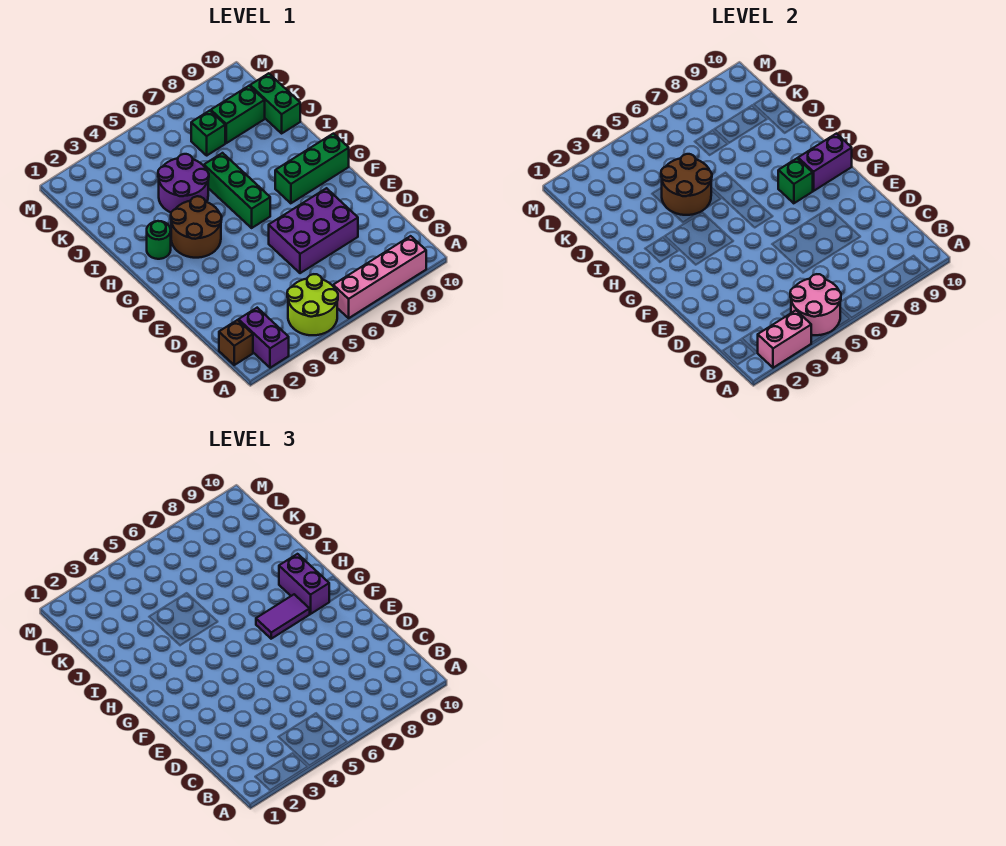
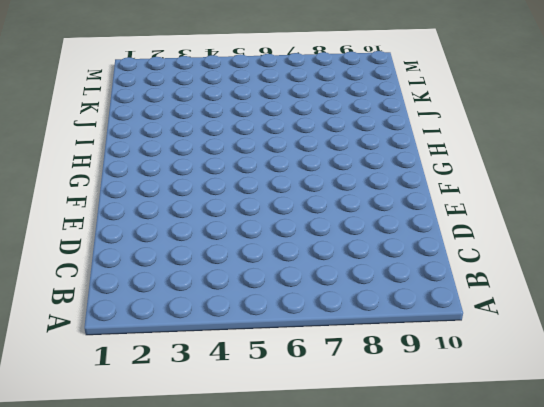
none -> purple brick A2:B2 level 1
none -> lime round brick A4:B5 level 1
none -> pink brick A6:A9 level 1

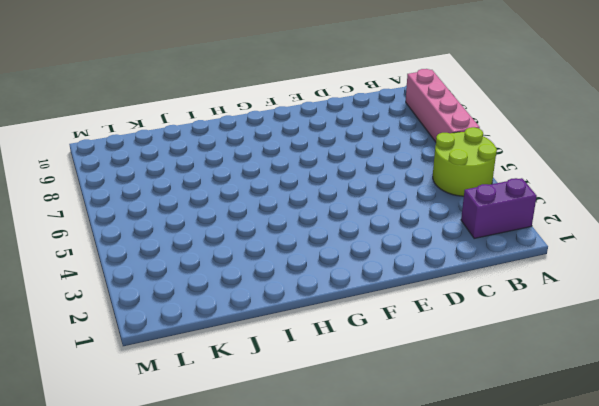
none -> brown brick B1 level 1
none -> purple brick D6:E8 level 1
none -> brown round brick G3:H4 level 1

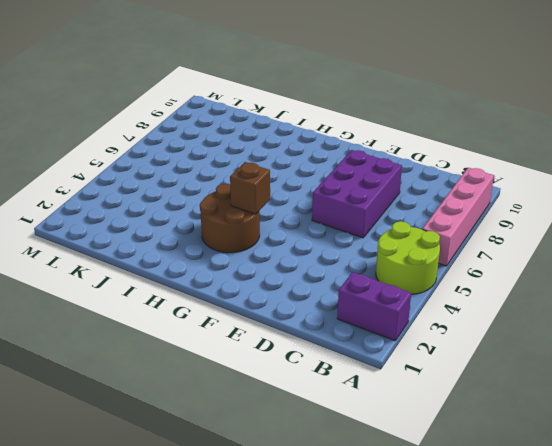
brown brick G4 level 2 -> brown brick B1 level 1
none -> green brick G6:I6 level 1
none -> green brick G8:G10 level 1
none -> green round brick H2 level 1

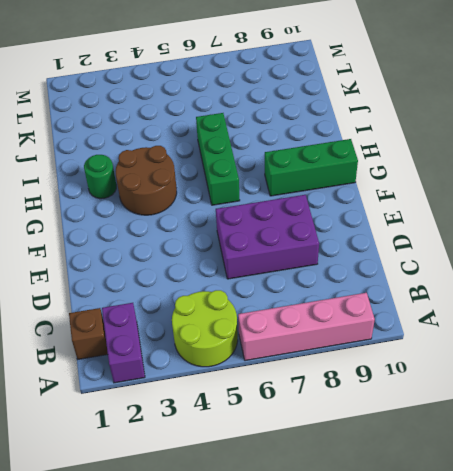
none -> purple round brick I4:J5 level 1
none -> green brick J10:K10 level 1
none -> green brick K7 level 1

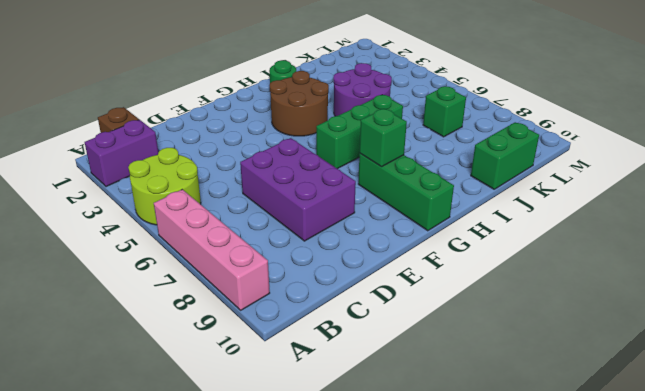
none -> green brick K8:K9 level 1
none -> pink brick A2:A3 level 2
none -> pink round brick A4:B5 level 2

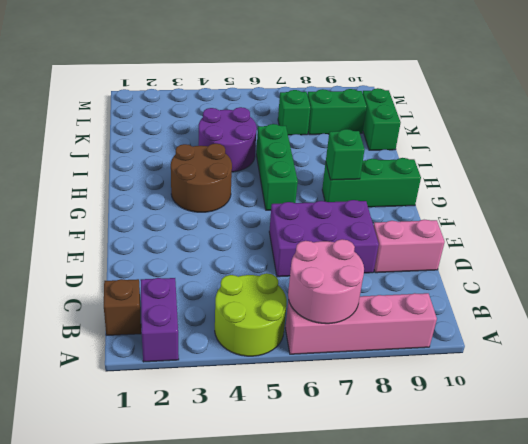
pink round brick A6:B7 level 2 -> pink round brick A4:B5 level 2
pink brick D9:D10 level 1 -> pink brick A2:A3 level 2
none -> green round brick H2 level 1
none -> purple brick G9:G10 level 2
none -> brown round brick I4:J5 level 2

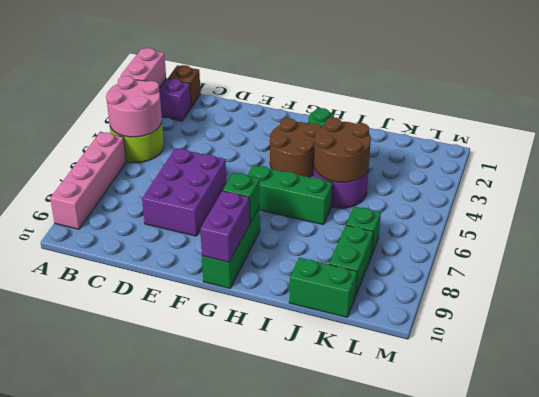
none -> purple tile G7:G8 level 3
none -> purple brick G9:H9 level 3

